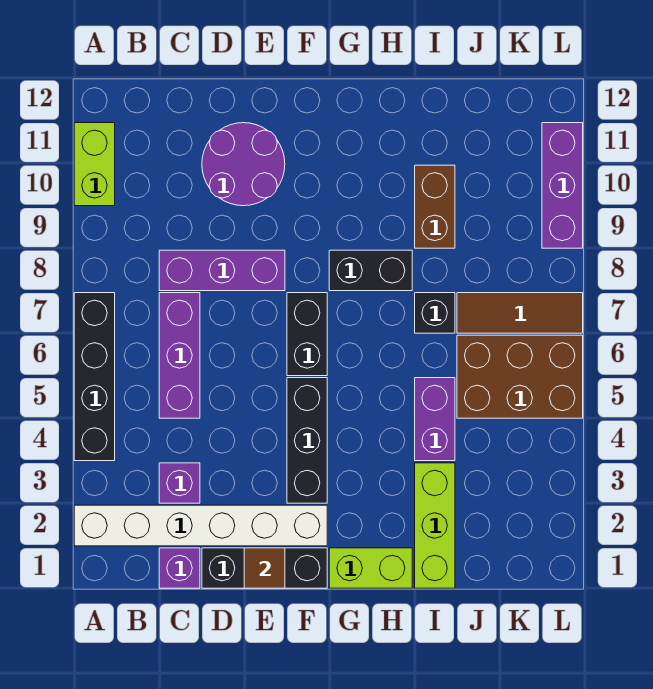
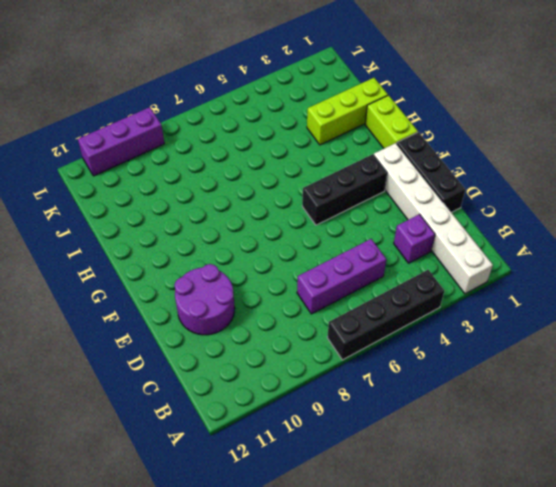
none -> lime brick A10:A11 level 1
none -> purple brick C1 level 1
none -> purple brick C8:E8 level 1

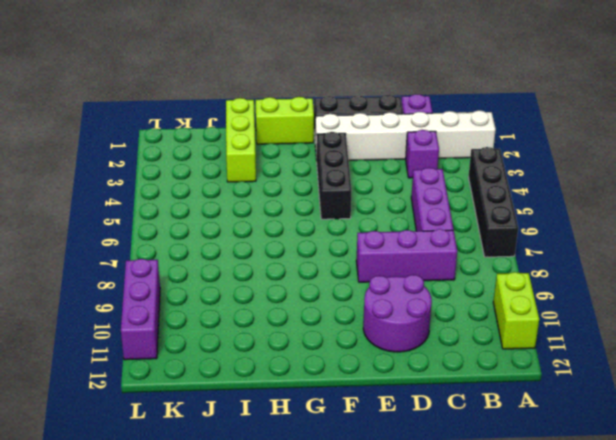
none -> black brick F6:F7 level 1
none -> black brick G8:H8 level 1
none -> purple brick I4:I5 level 1

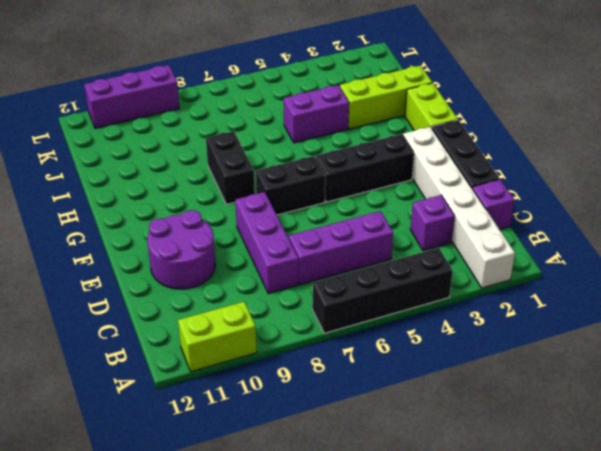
none -> black brick I7 level 1
none -> brown brick I9:I10 level 1
none -> brown brick J5:L6 level 1

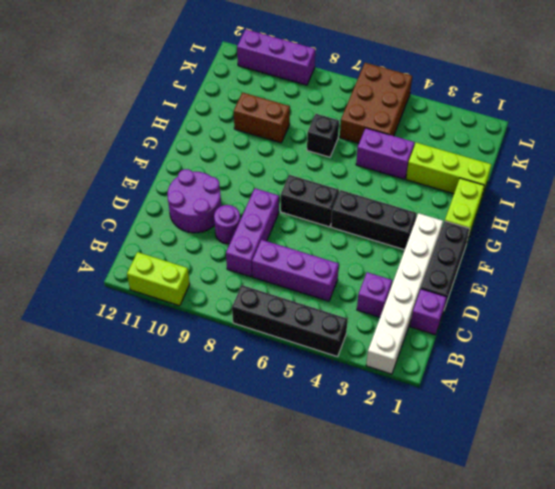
purple round brick D9 level 1 -> none
none -> black brick G8:H8 level 1
none -> brown tile J7:L7 level 1
none -> brown tile E1 level 2

